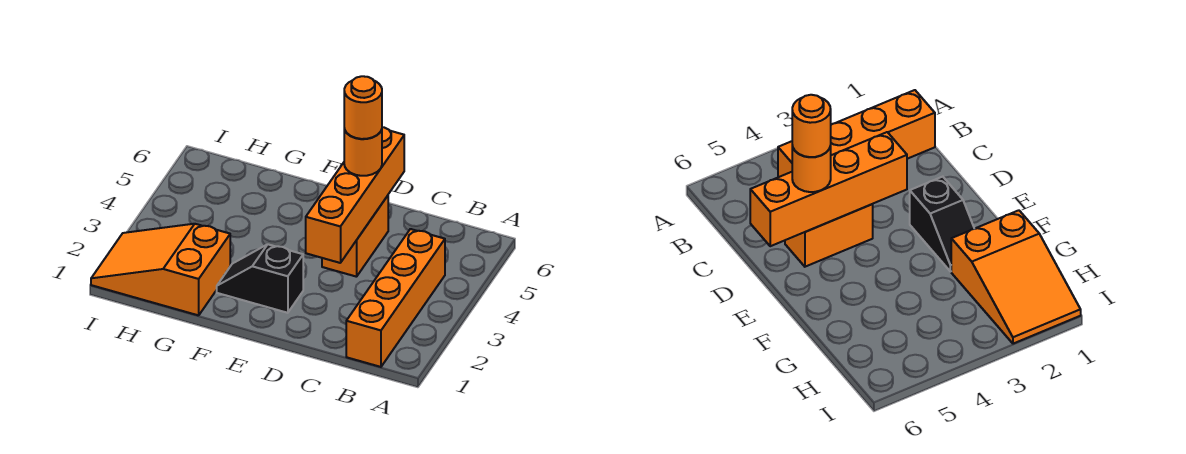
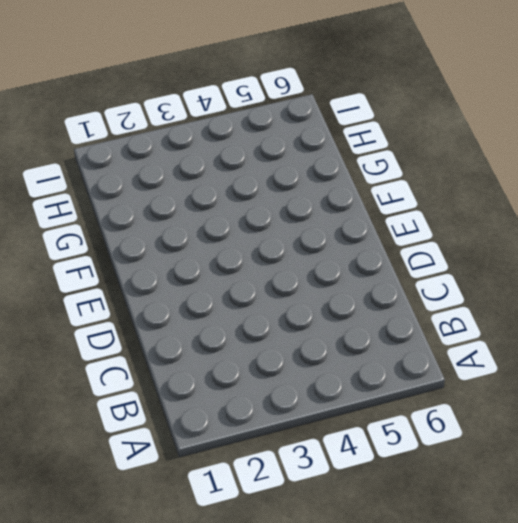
none -> orange brick B1:B4 level 1
none -> orange brick D4:D5 level 1

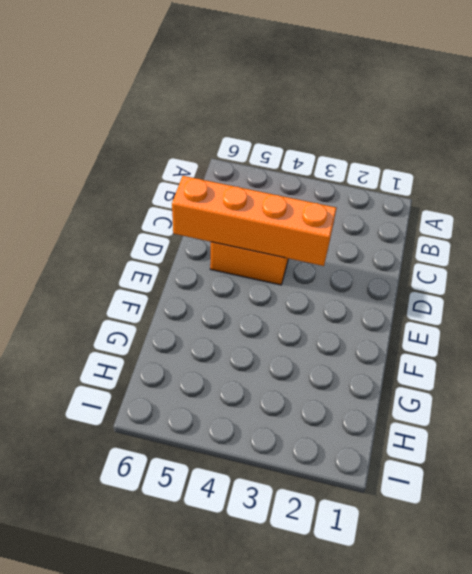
none -> orange brick B1:B4 level 1
none -> black slope E2:F2 level 1 top E

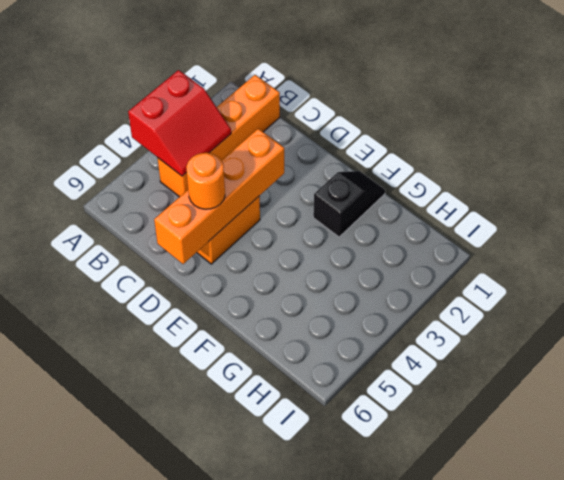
red slope A3:B4 level 2 top A -> none
black slope F1:F2 level 1 top 2 -> black slope E2:F2 level 1 top E
none -> orange slope G1:I2 level 1 top G
none -> orange round brick D5 level 4

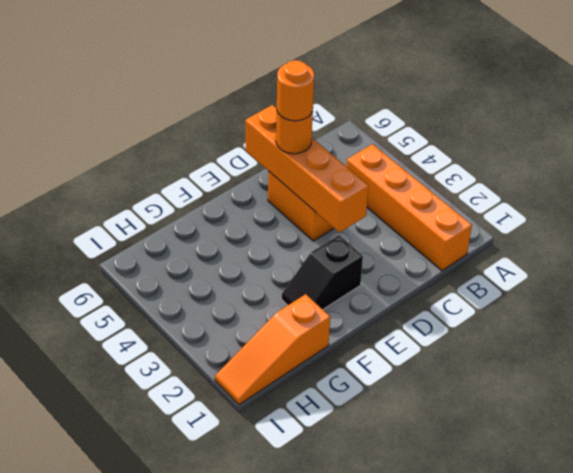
orange slope G1:I1 level 1 top G -> orange slope G1:I2 level 1 top G

